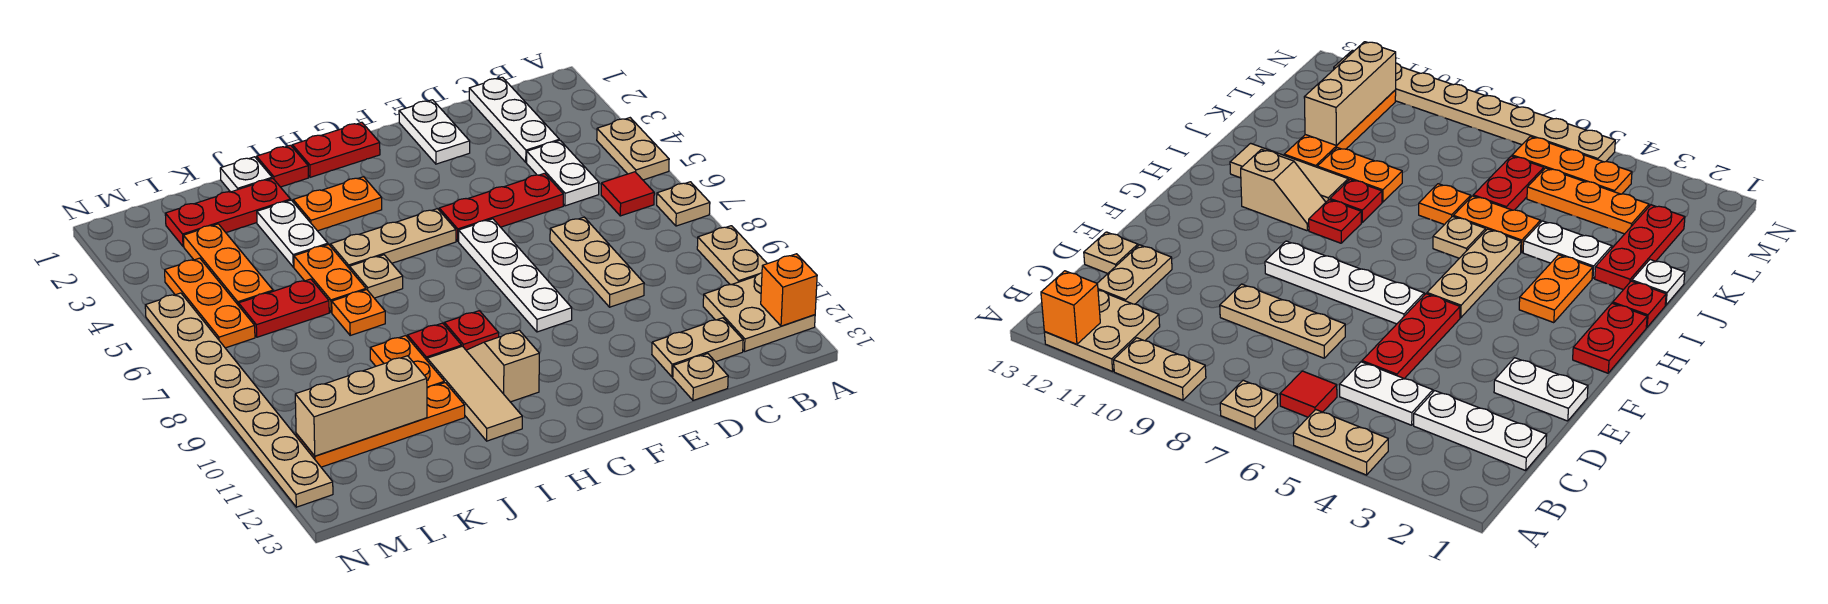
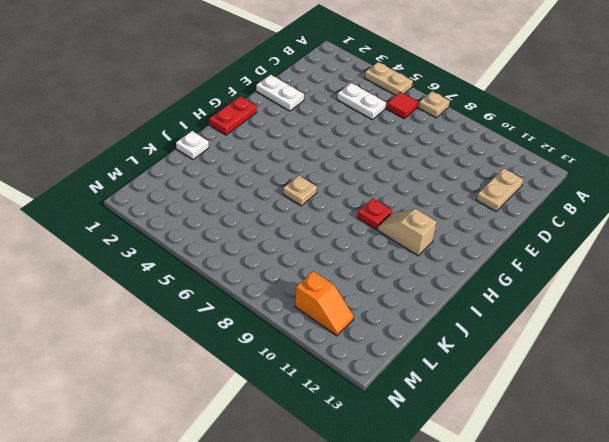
orange slope M10:M11 level 1 top 10 -> orange plate J11:M11 level 1
none -> tan plate A9:A10 level 1
none -> tan plate A11:B12 level 1
none -> white plate C1:C3 level 1
none -> red plate D5:F5 level 1

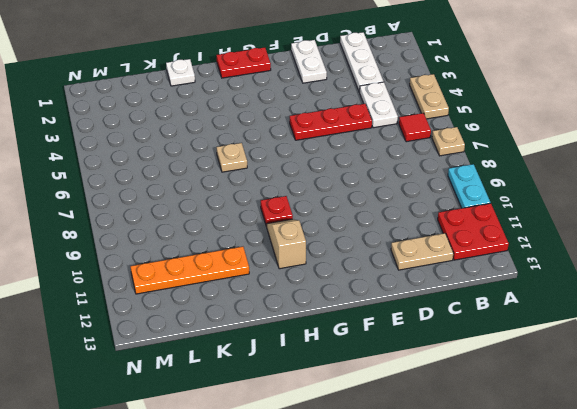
cyan plate A9:A10 level 1 -> tan plate A9:A10 level 1
red plate A11:B12 level 1 -> tan plate A11:B12 level 1
none -> tan plate D7:D9 level 1
none -> tan plate D13 level 1
none -> white plate F6:F9 level 1
none -> tan plate G5:I5 level 1

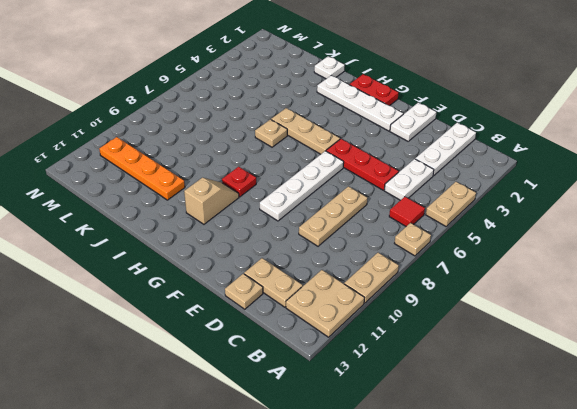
white plate F2:I2 level 1 -> none
none -> orange plate H3:I3 level 1
none -> red plate I1 level 1
none -> red plate I9 level 1
none -> tan tile I10:I12 level 1

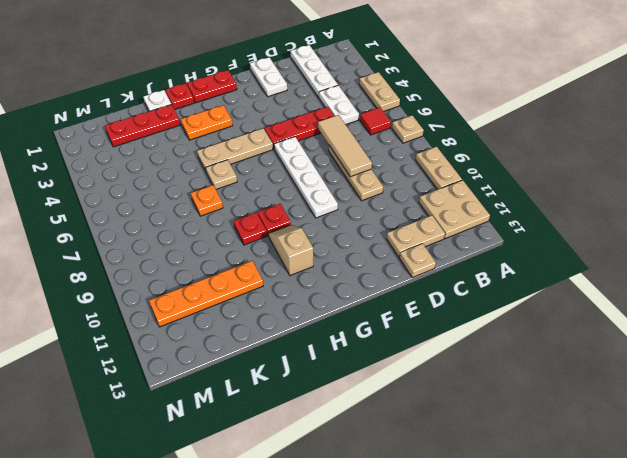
tan tile D6:D8 level 2 -> tan tile I10:I12 level 1
none -> white plate J3:J4 level 1
none -> orange plate J5:J6 level 1
none -> orange plate J9:J10 level 1
none -> red plate K6:L6 level 1

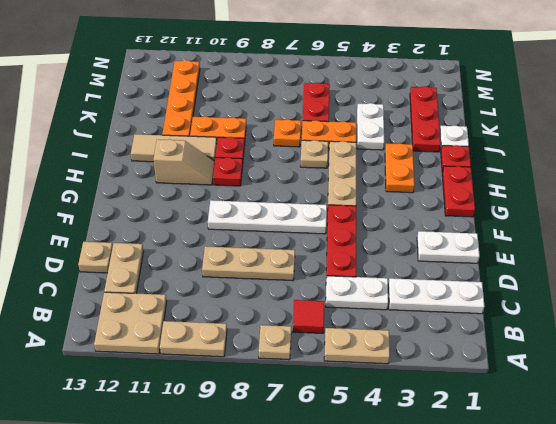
white plate J4:K4 level 1 -> white plate J3:J4 level 1
none -> orange plate L3:L5 level 1
none -> orange plate M4:M6 level 1
none -> tan plate N5:N12 level 1
none -> orange brick A12 level 2

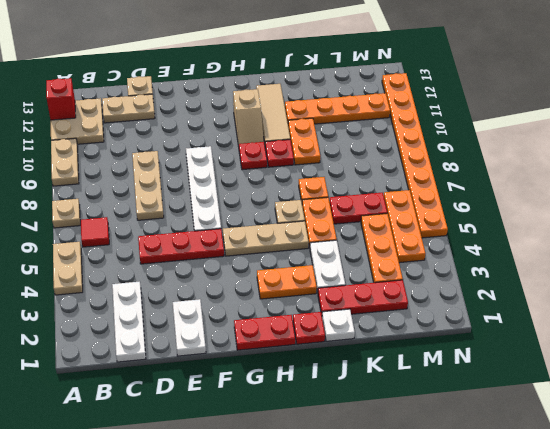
red brick A12 level 2 -> orange brick A12 level 2
orange plate N5:N12 level 1 -> tan plate N5:N12 level 1
none -> white plate C4:C5 level 1
none -> tan brick K11:M11 level 2

